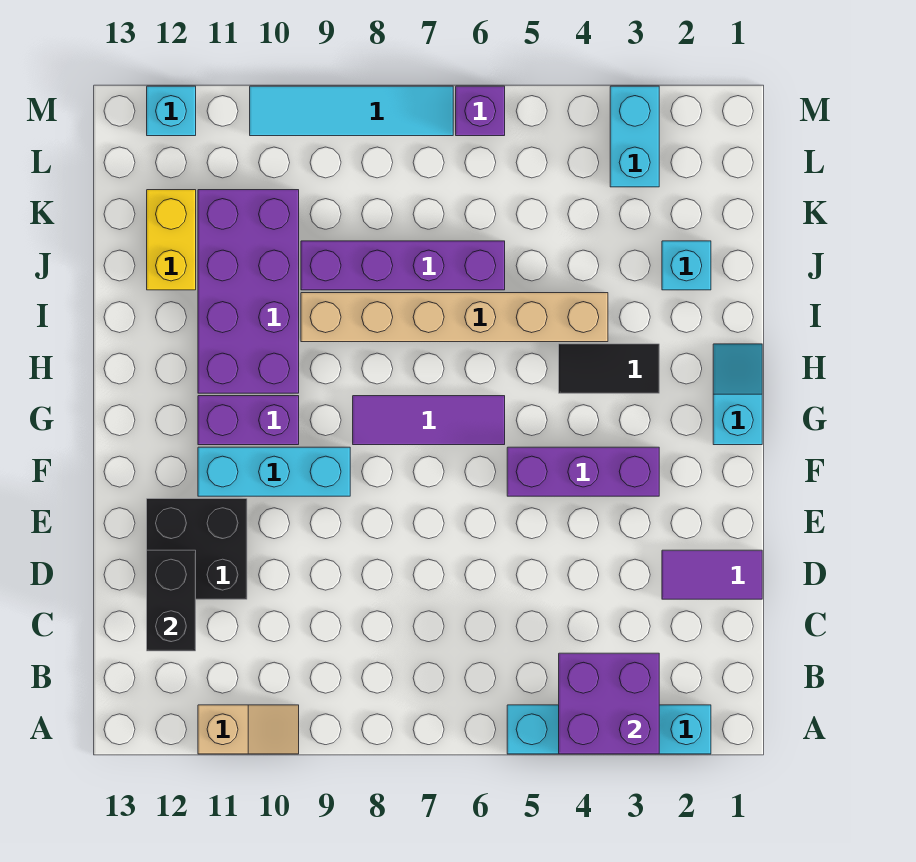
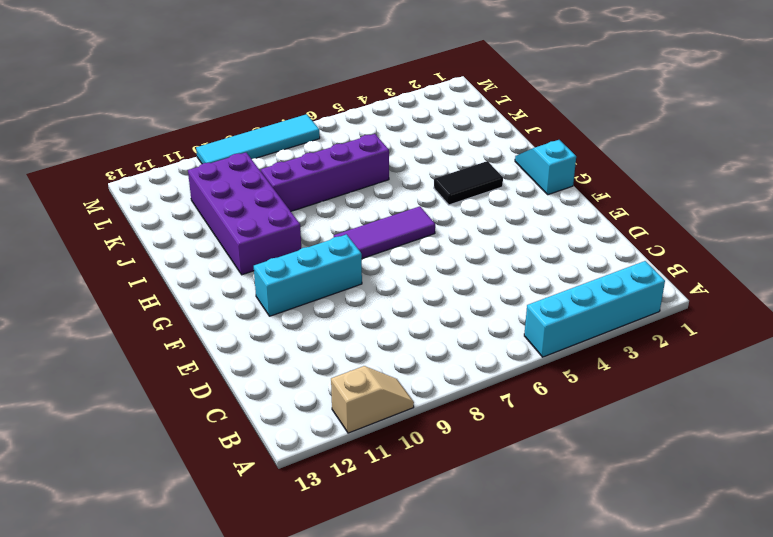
none -> purple tile D1:D2 level 1
none -> black brick D11:E12 level 1
none -> purple brick F3:F5 level 1

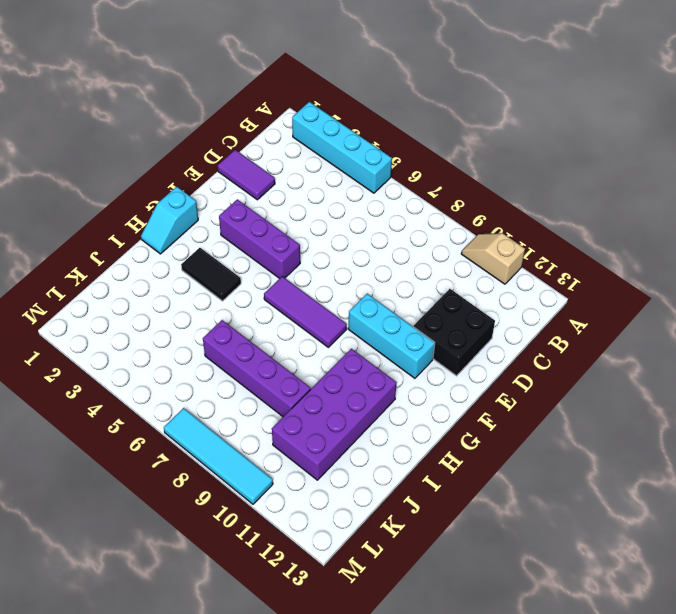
none -> purple brick G10:G11 level 1
none -> tan brick I4:I9 level 1
none -> cyan brick J2 level 1

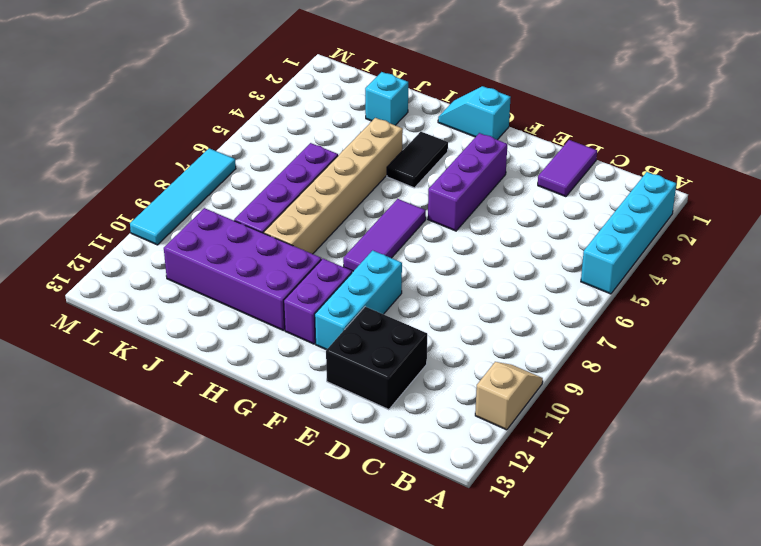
none -> yellow brick J12:K12 level 1
none -> cyan brick L3:M3 level 1
none -> purple brick M6 level 1

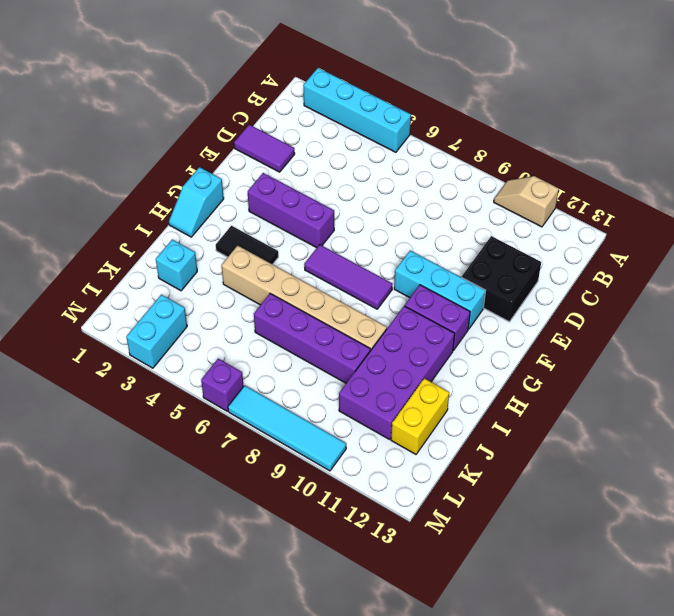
none -> cyan brick M12 level 1
none -> purple brick A3:B4 level 2
none -> black brick C12:D12 level 2

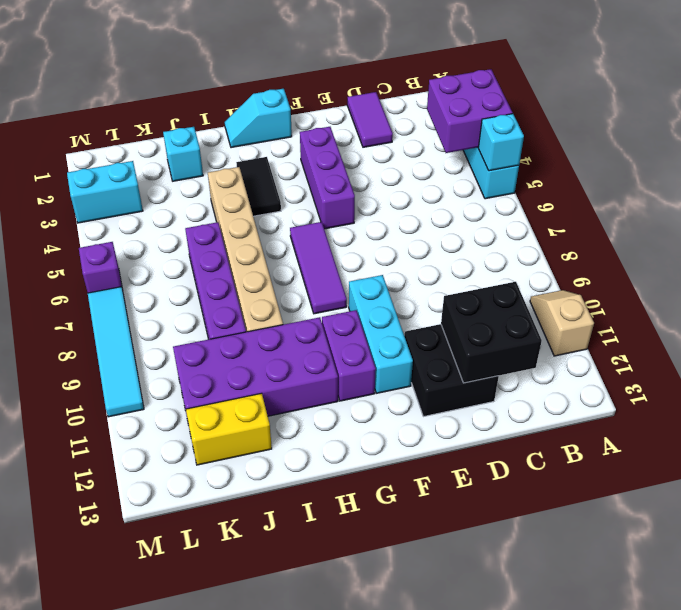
cyan brick A5 level 2 -> cyan brick M12 level 1
black brick C11:D12 level 2 -> black brick C12:D12 level 2

